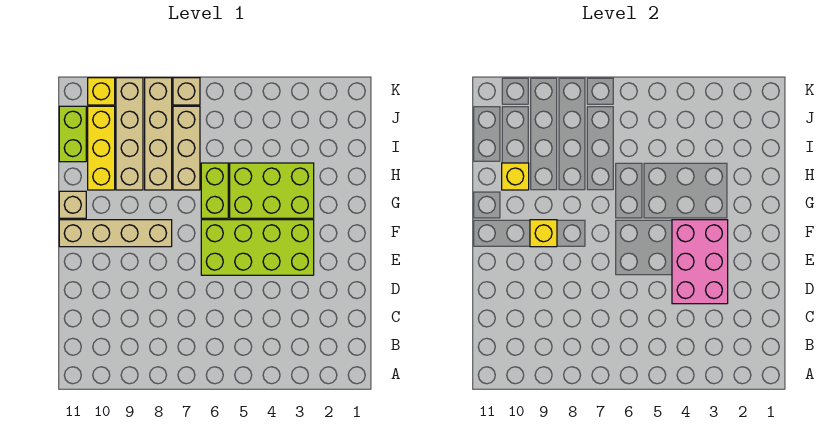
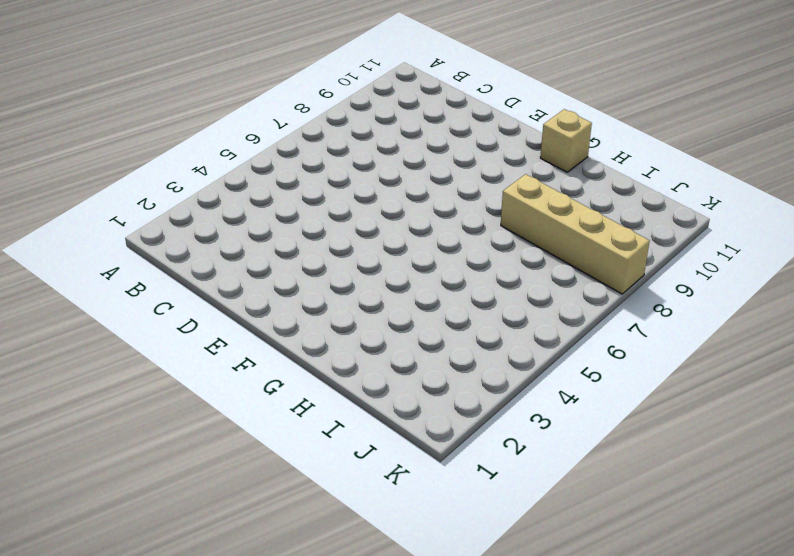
none -> lime brick E3:F6 level 1
none -> tan brick F8:F11 level 1
none -> lime brick G3:H5 level 1

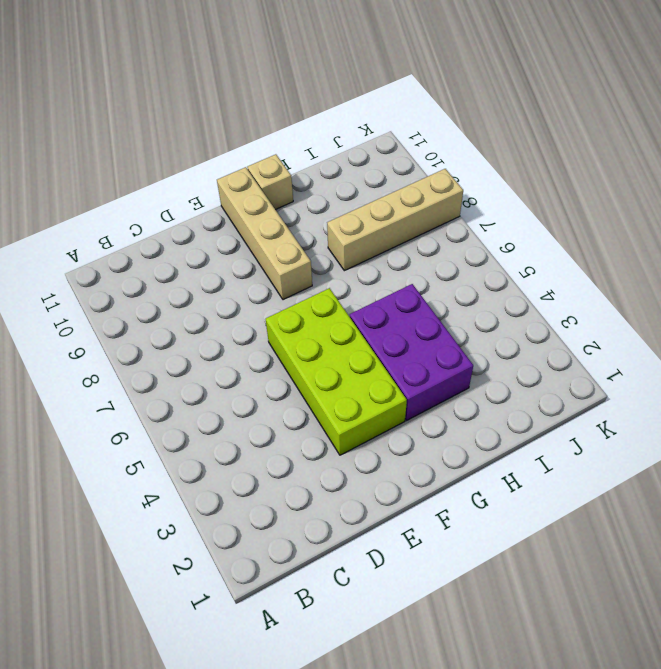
purple brick G3:H5 level 1 -> lime brick G3:H5 level 1
none -> lime brick G6:H6 level 1
none -> tan brick H7:J7 level 1
none -> tan brick H9:K9 level 1

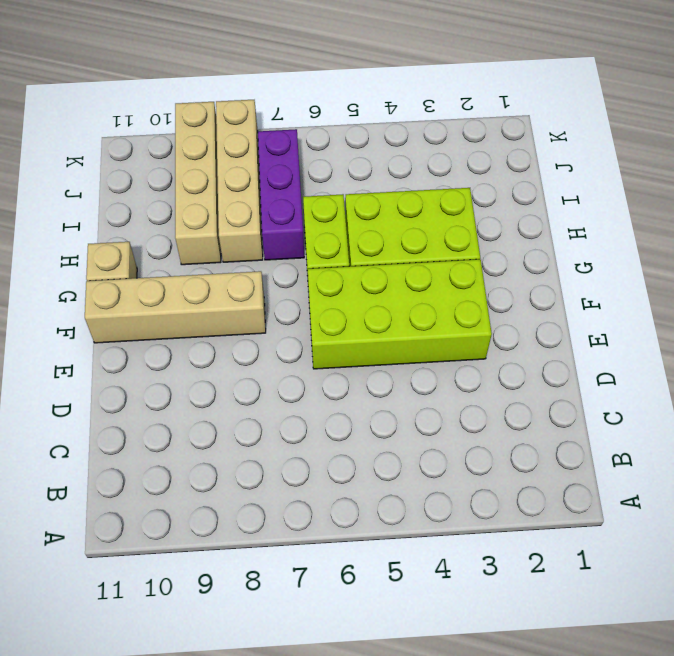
purple brick H7:J7 level 1 -> tan brick H7:J7 level 1
none -> yellow brick H10:J10 level 1
none -> lime brick I11:J11 level 1
none -> tan brick K7 level 1

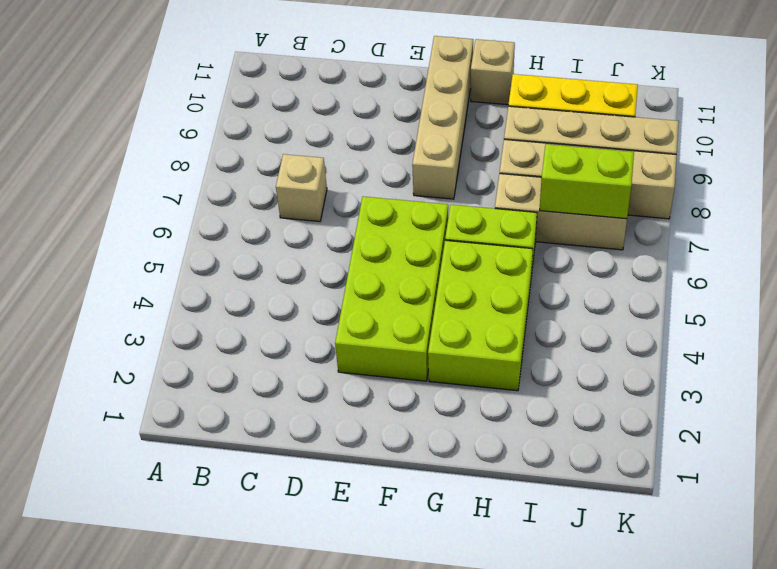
tan brick C7 level 1 -> tan brick K7 level 1
lime brick I7:J7 level 2 -> lime brick I11:J11 level 1
none -> yellow brick K10 level 1
none -> pink brick D3:F4 level 2
none -> yellow brick F9 level 2

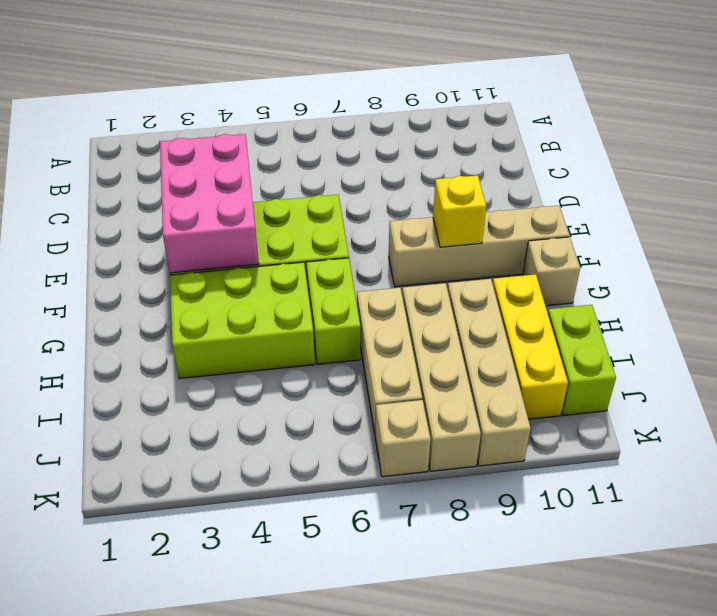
none -> yellow brick K10 level 1
none -> yellow brick H10 level 2

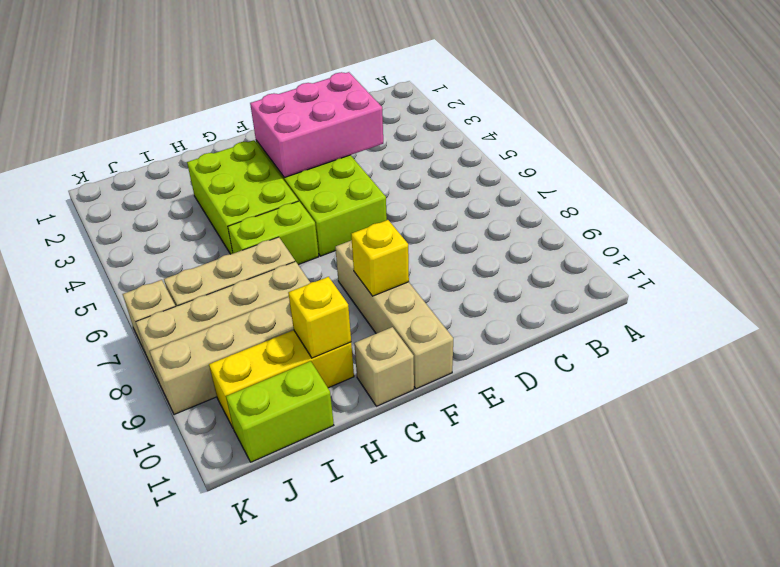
none -> yellow brick K10 level 1

